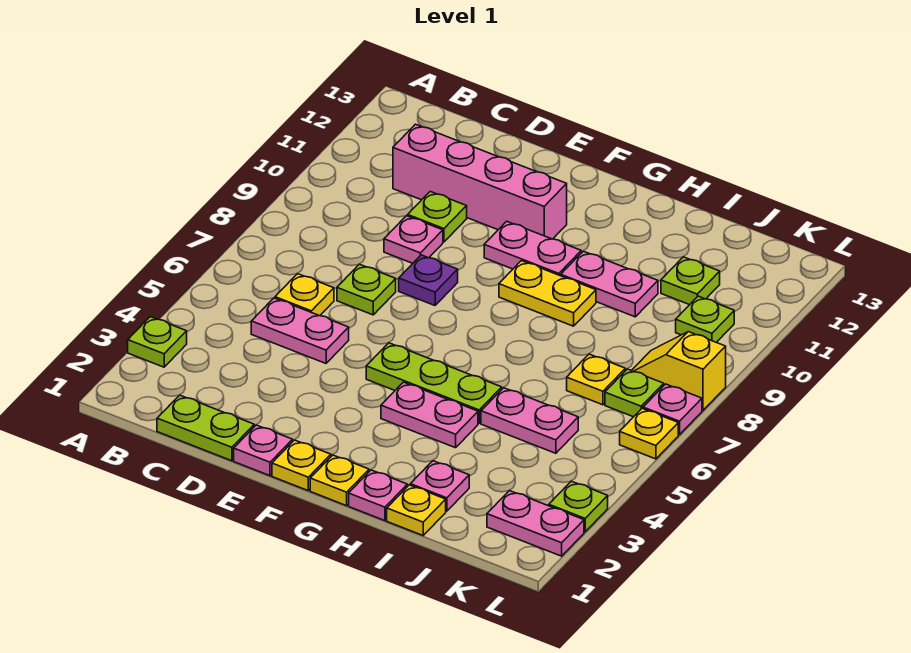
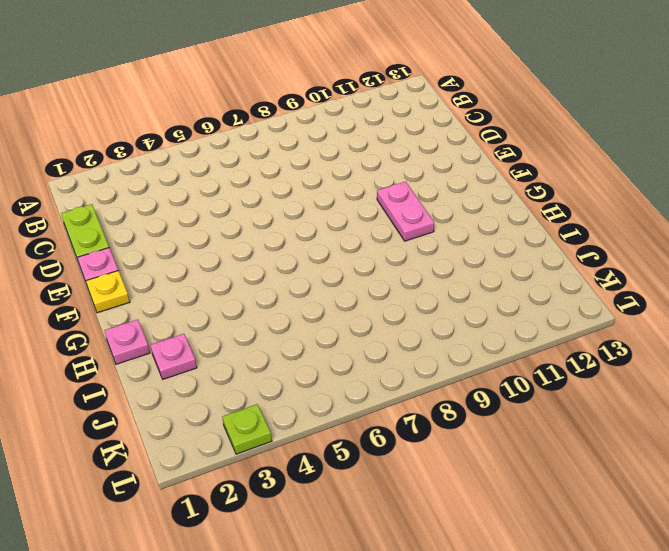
none -> lime plate A3 level 1
none -> pink plate C5:D5 level 1
none -> yellow plate C6 level 1
none -> pink brick C11:F11 level 1

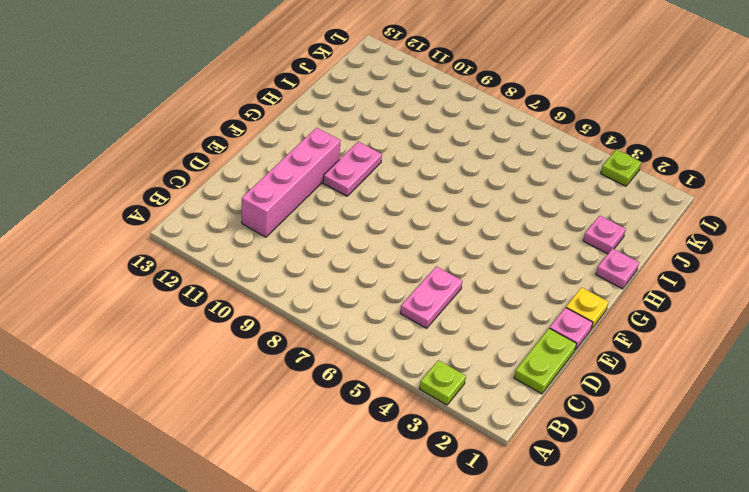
none -> yellow plate C6 level 1
none -> lime plate D7 level 1
none -> pink plate D9 level 1
none -> lime plate D10 level 1

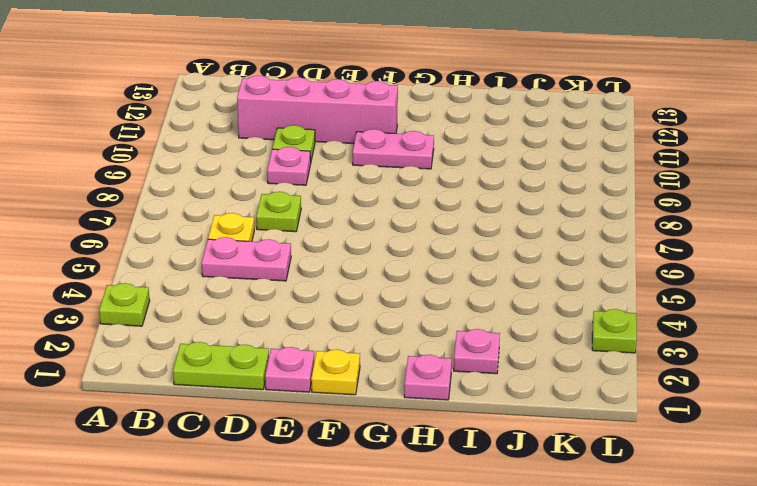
none -> purple plate E8 level 1
none -> lime plate F5:H5 level 1
none -> yellow plate G1 level 1
none -> pink plate G4:H4 level 1

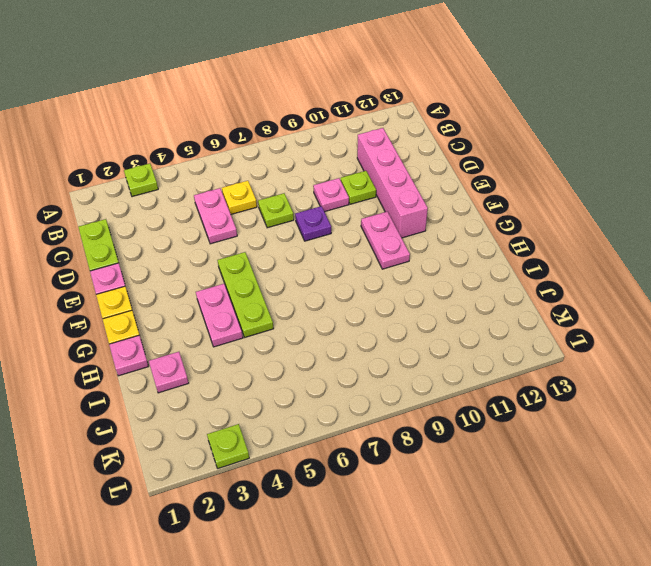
none -> yellow plate G9:H9 level 1
none -> pink plate H10:I10 level 1
none -> yellow plate I1 level 1
none -> pink plate I5:J5 level 1

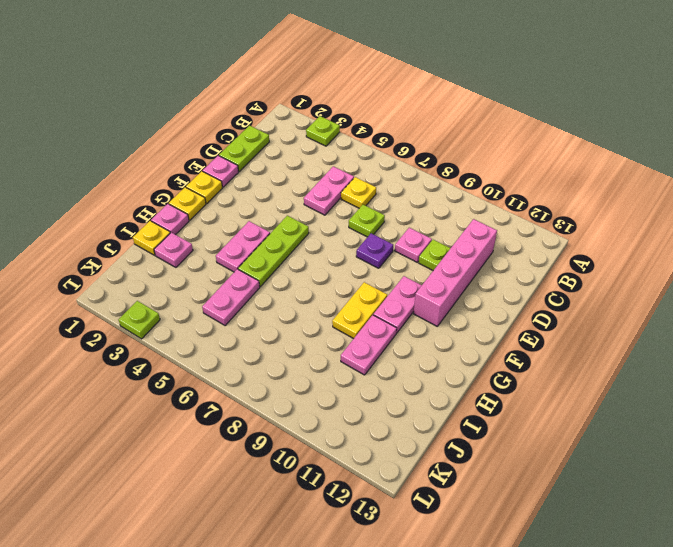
none -> yellow plate J7 level 1
none -> lime plate J11 level 1
none -> pink plate K2:L2 level 1
none -> lime plate K7 level 1

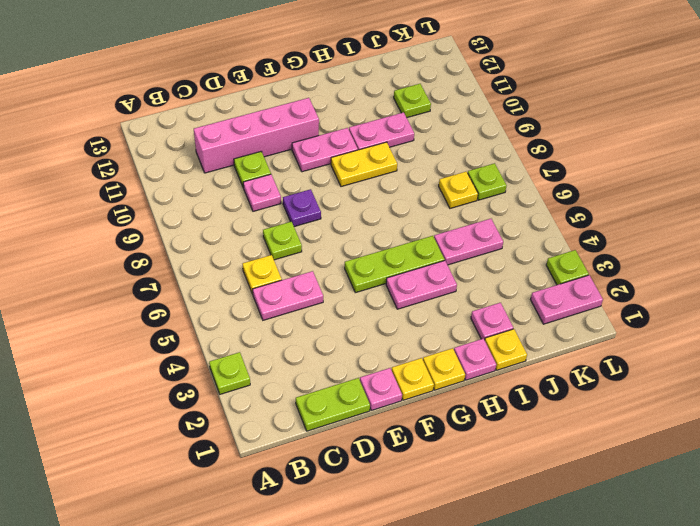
none -> yellow slope K8:L8 level 1 top L
none -> lime plate K10 level 1
none -> yellow plate L6 level 1
none -> pink plate L7 level 1

